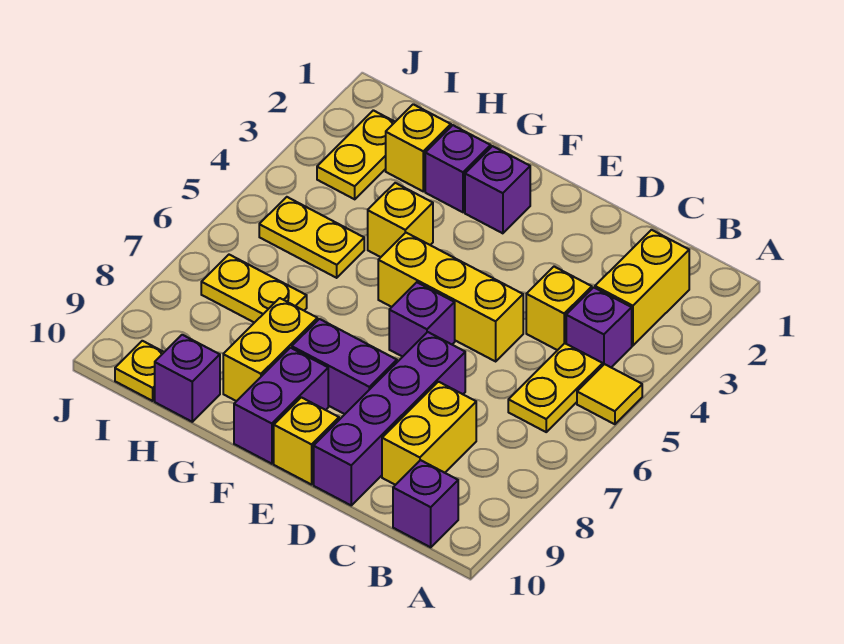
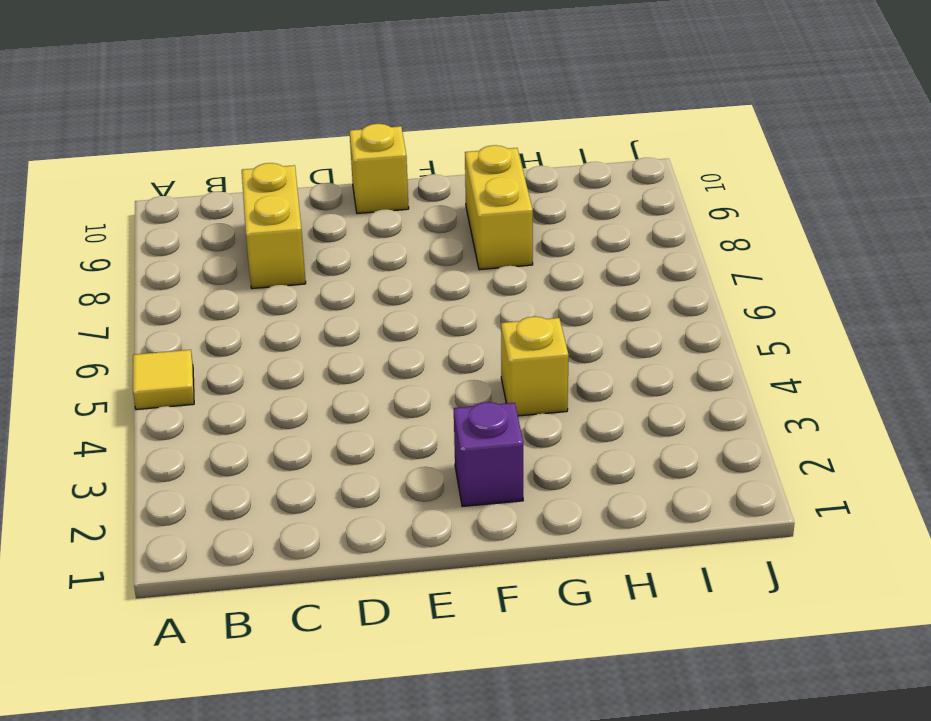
none -> yellow brick B2:B3 level 1
none -> purple brick B4 level 1
none -> yellow plate B5:B6 level 1

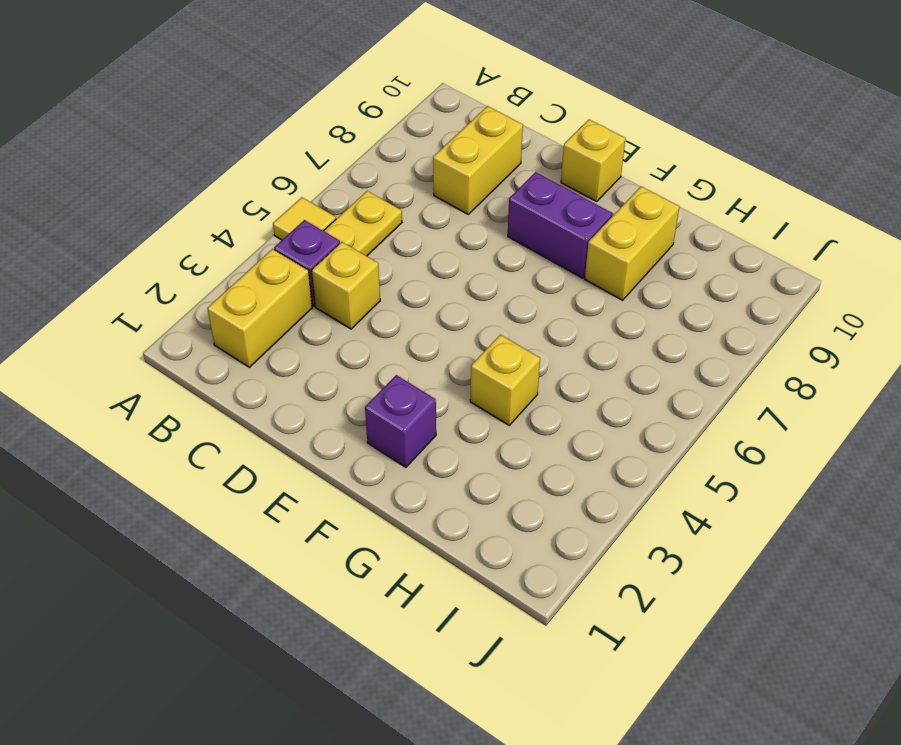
none -> purple brick B10 level 1
none -> yellow brick D5:F5 level 1
none -> purple brick D7:D10 level 1

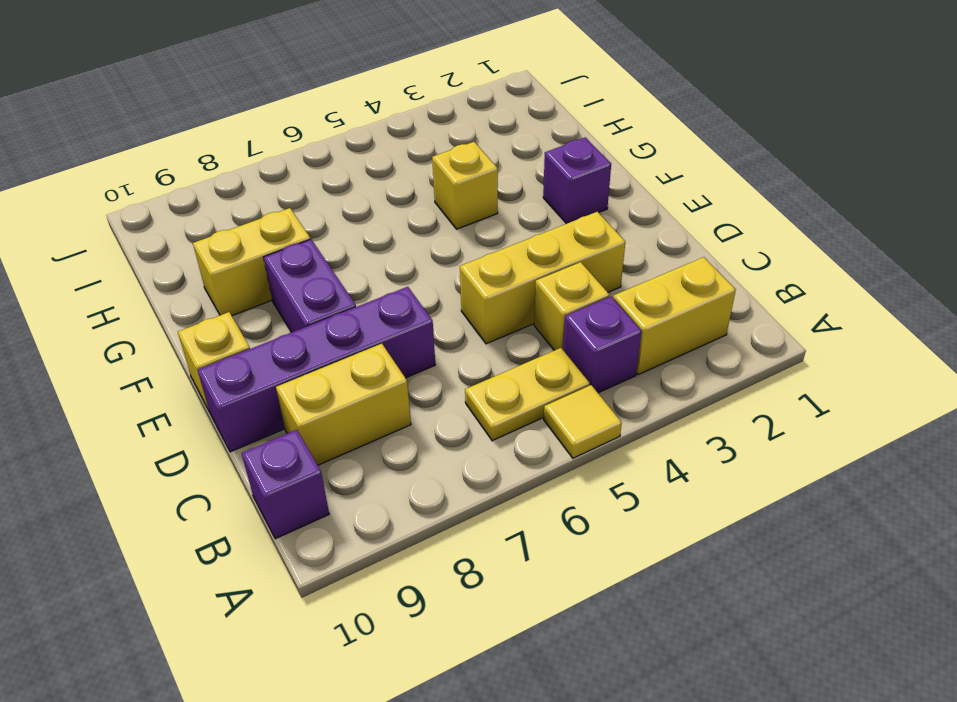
yellow brick D3:D5 level 1 -> yellow brick D5:F5 level 1
none -> purple brick E6 level 1
none -> purple brick F9:F10 level 1
none -> purple brick G2 level 1

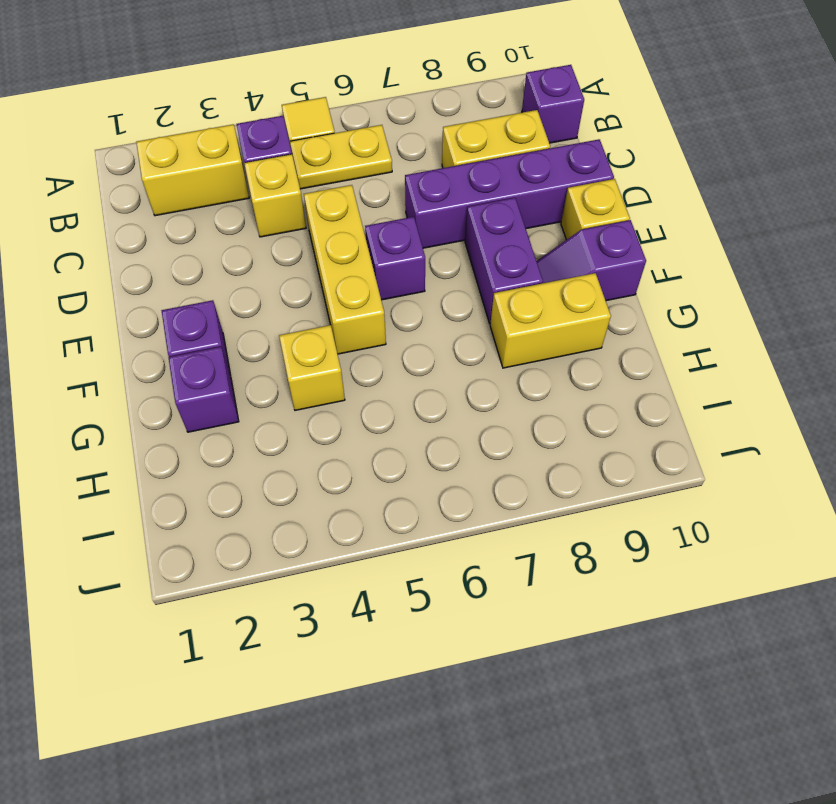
purple slope F9:F10 level 1 top 10 -> purple brick F9:F10 level 1
none -> yellow brick H2 level 1
none -> yellow plate H5:I5 level 1
none -> yellow plate H7:I7 level 1

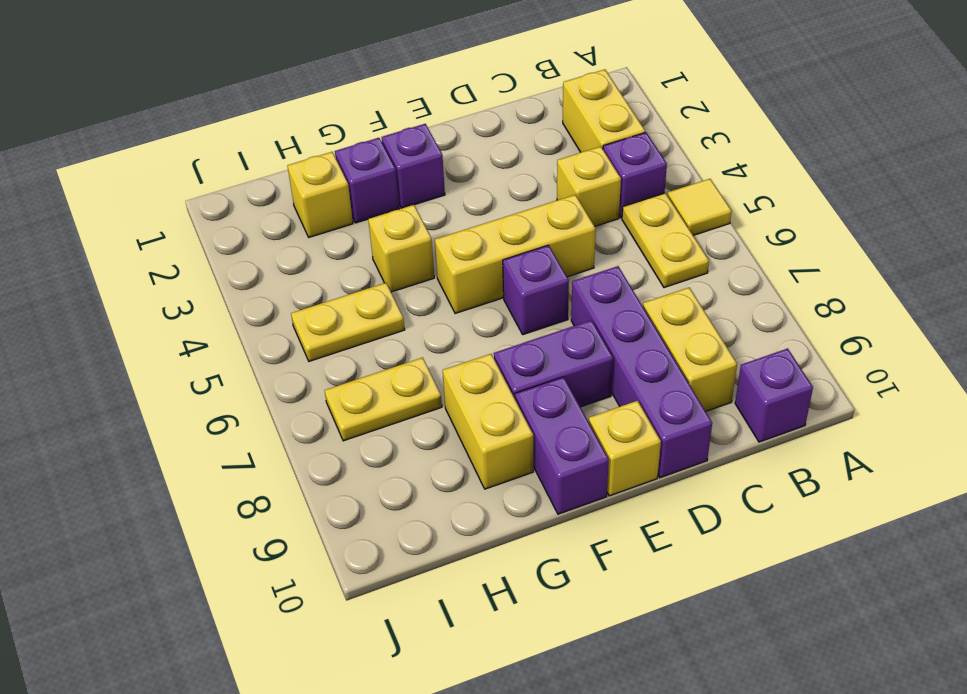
none -> purple brick H10 level 1
none -> yellow plate I2:I3 level 1
none -> yellow plate I10 level 1

